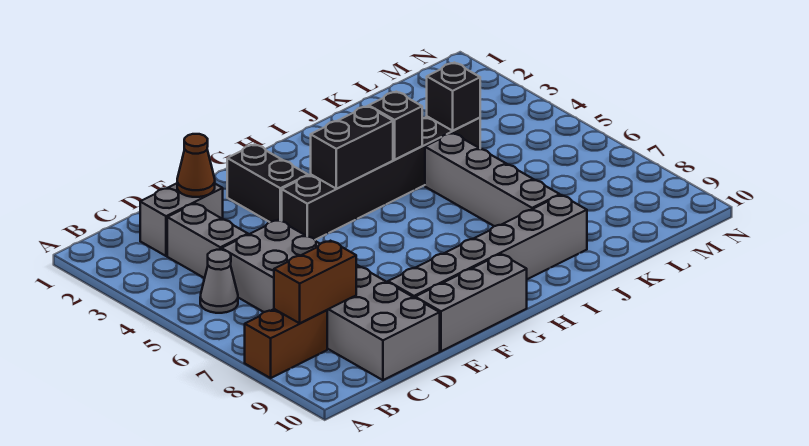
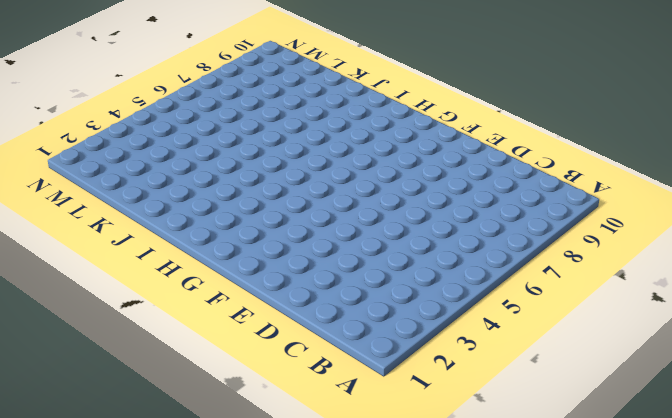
none -> brown brick A8:B8 level 1
none -> grey cone B5 level 1
none -> grey brick C2:D2 level 1

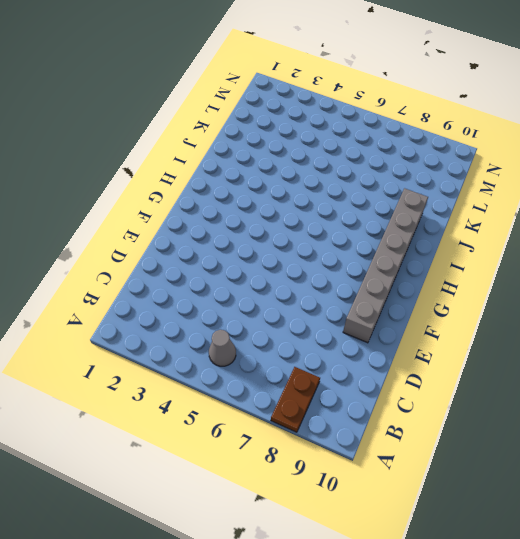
brown plate A8:B8 level 1 -> brown brick A8:B8 level 1
none -> grey brick C2:D2 level 1
none -> grey brick C3:C4 level 1
none -> grey brick C5:D10 level 1

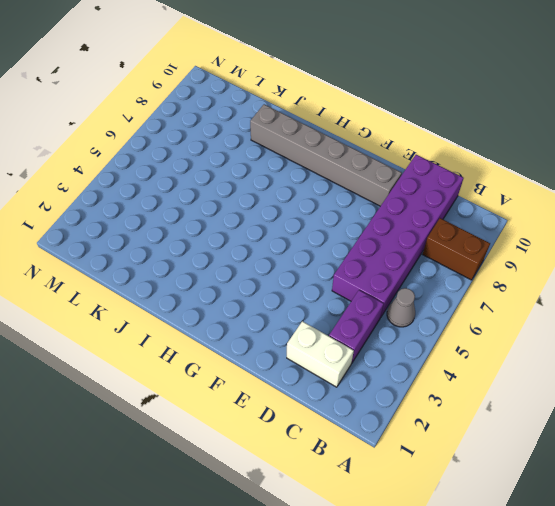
white brick C2:D2 level 1 -> grey brick C2:D2 level 1
purple brick C3:C4 level 1 -> grey brick C3:C4 level 1
purple brick C5:D10 level 1 -> grey brick C5:D10 level 1
none -> grey brick E10:G10 level 1
none -> black brick F2:F3 level 1
none -> black brick F4:K4 level 1

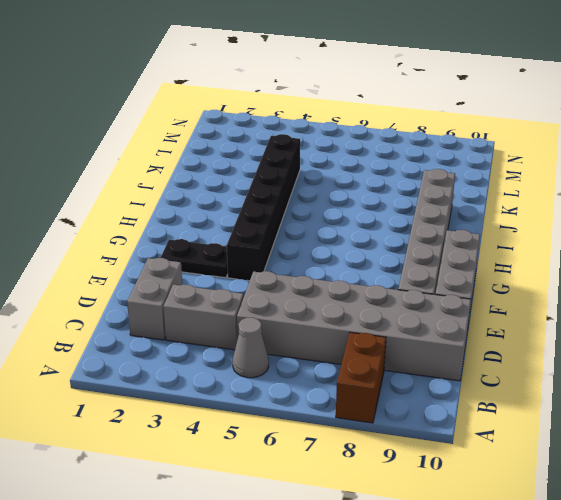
black plate F2:F3 level 1 -> black brick F2:F3 level 1
none -> grey brick J5:J8 level 1
none -> brown brick B8:C8 level 2
none -> brown cone D2 level 2

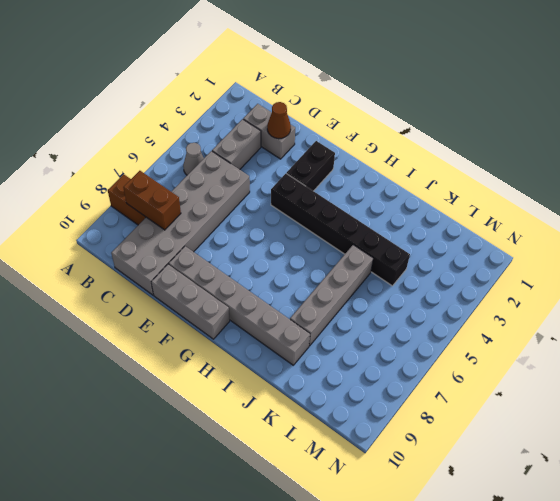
none -> black brick G4:H4 level 2
none -> black brick I4 level 2
none -> black brick K4 level 2

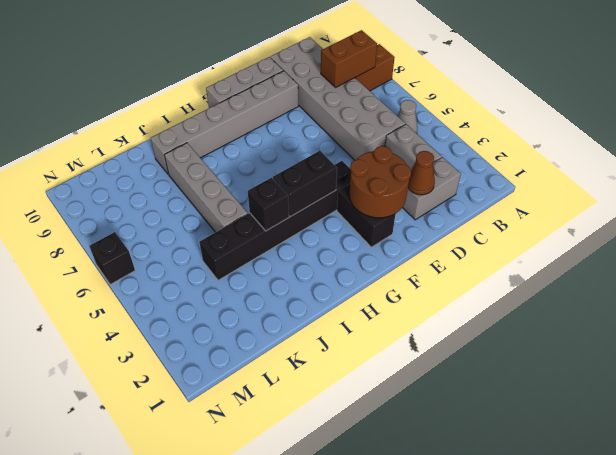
brown round brick E2:F3 level 2 -> none
black brick N6 level 1 -> black brick K4 level 2

